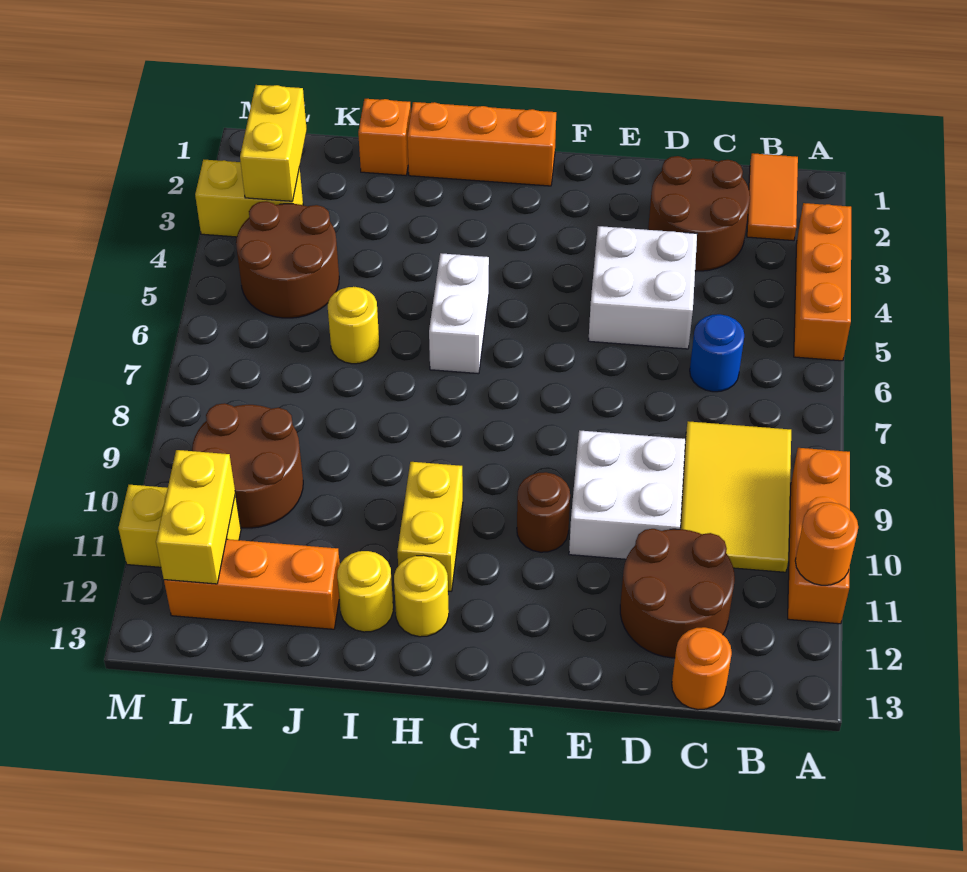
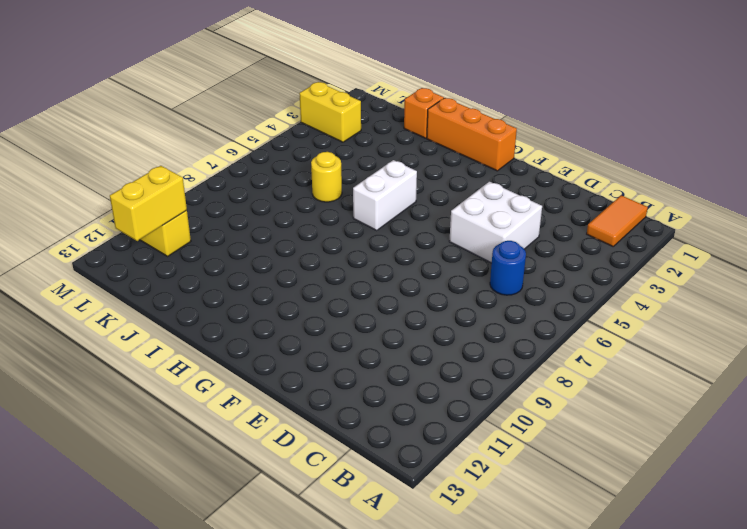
none -> orange brick A3:A5 level 1
none -> orange brick A9:A11 level 1
none -> yellow tile B8:C10 level 1

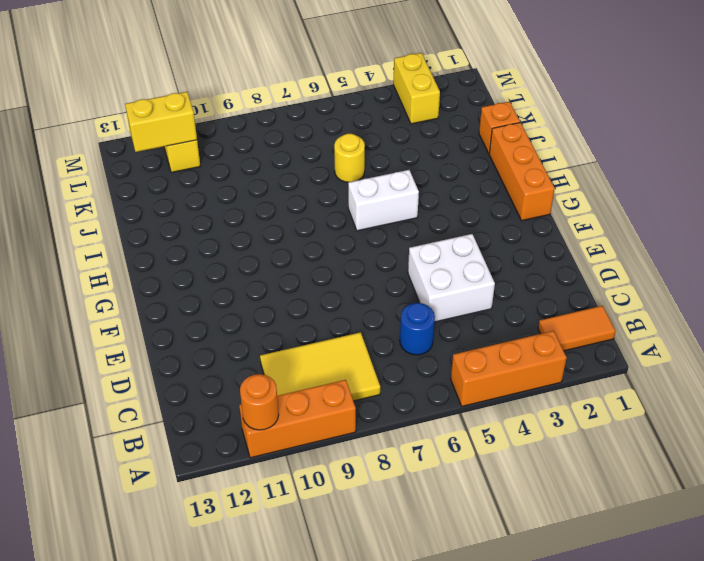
none -> brown round brick C2:D3 level 1
none -> brown round brick C11:D12 level 1
none -> orange round brick C13 level 1

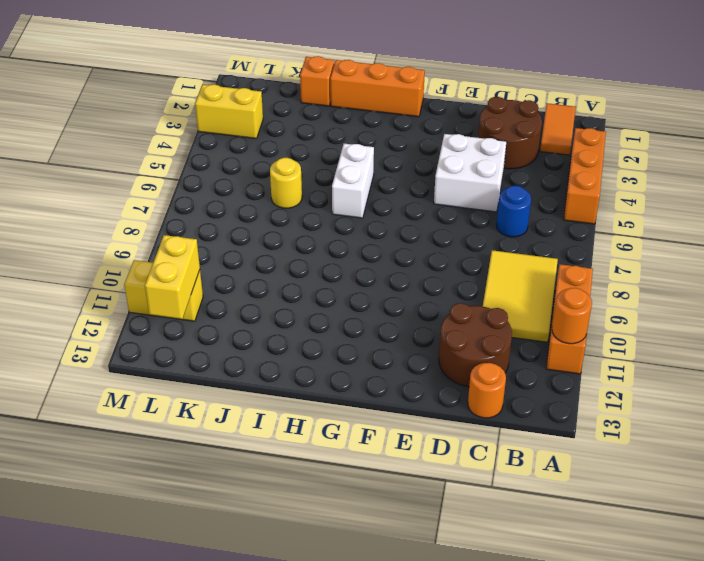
none -> white brick D9:E10 level 1
none -> brown round brick F10 level 1
none -> yellow brick H10:H11 level 1

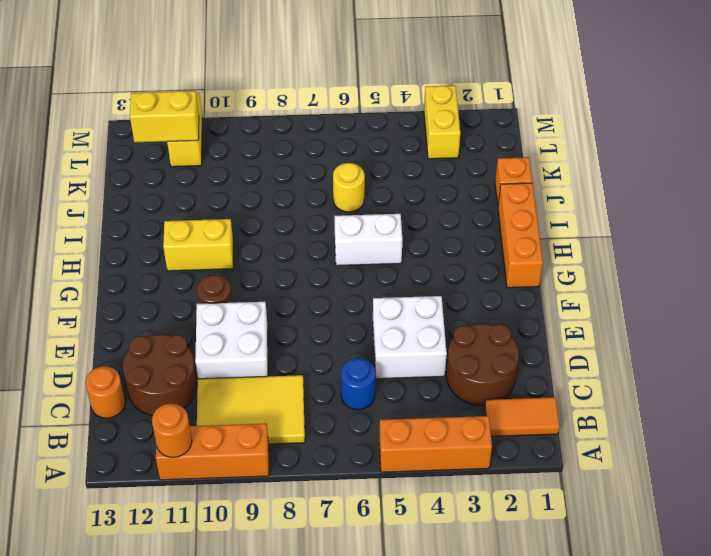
none -> yellow round brick H12 level 1
none -> yellow round brick I12 level 1
none -> orange brick J12:L12 level 1

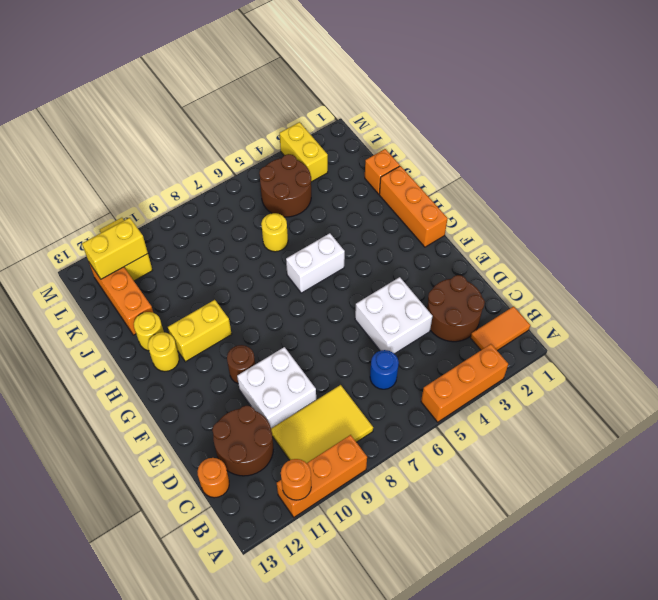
none -> brown round brick K9:L10 level 1
none -> yellow brick L2:L3 level 2

